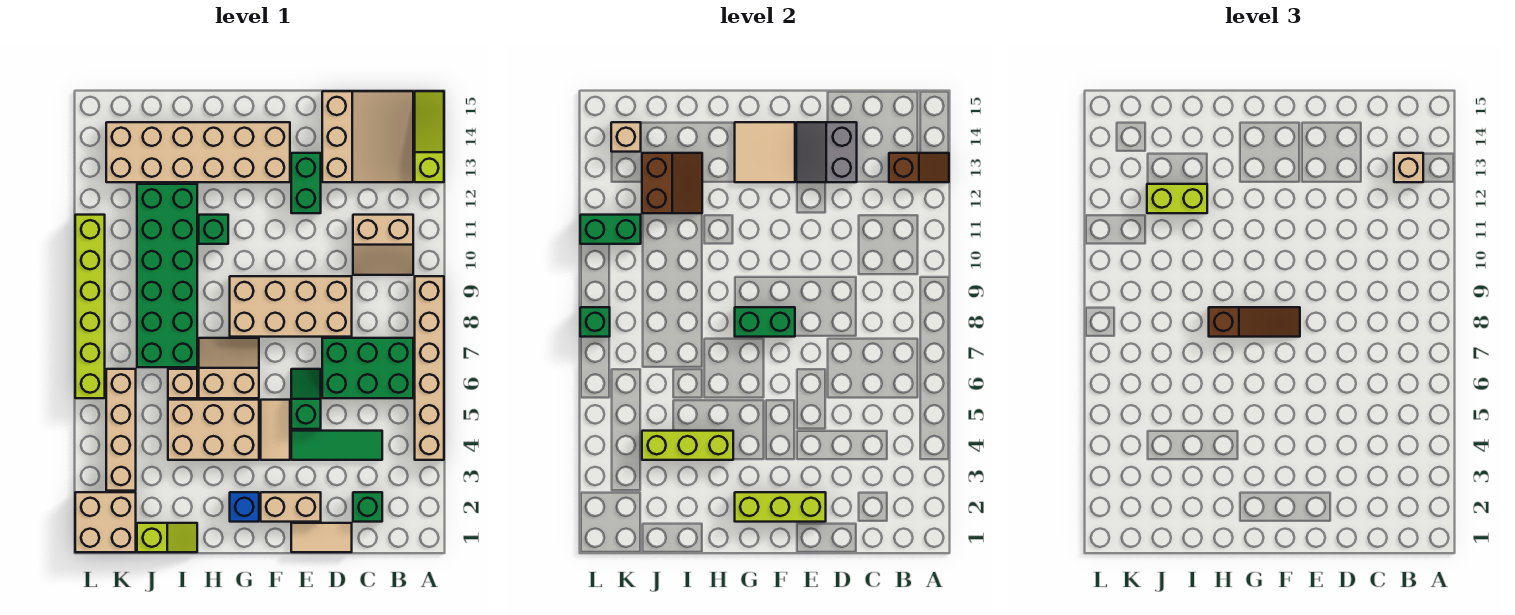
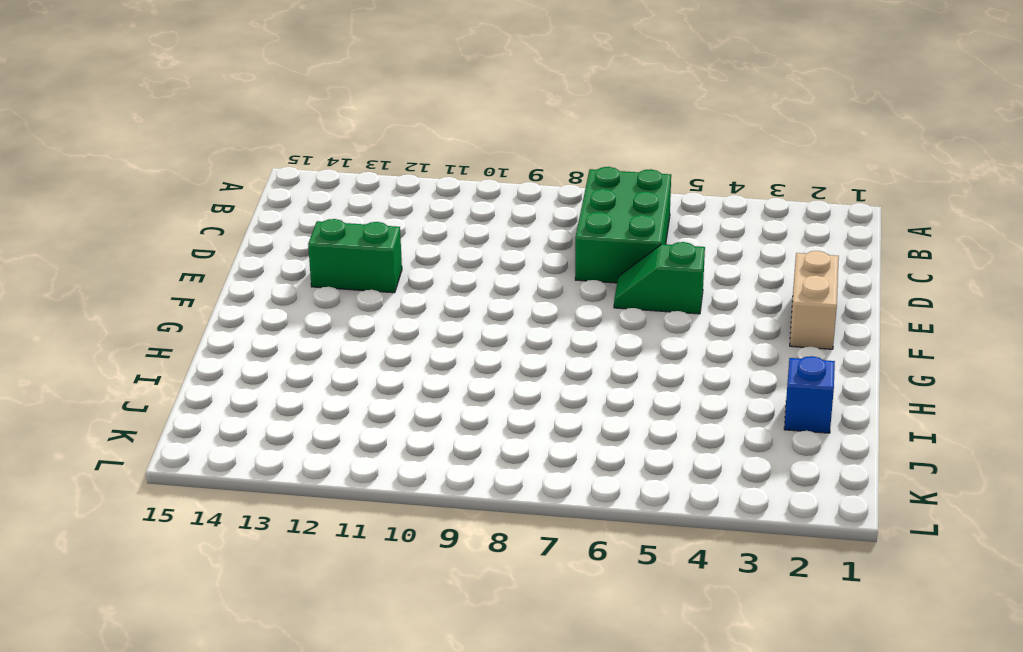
blue brick I2 level 1 -> blue brick G2 level 1
none -> tan brick A4:A9 level 1
none -> lime slope A13:A15 level 1 top 13
none -> tan slope B10:C11 level 1 top 11
none -> tan slope B13:D15 level 1 top D

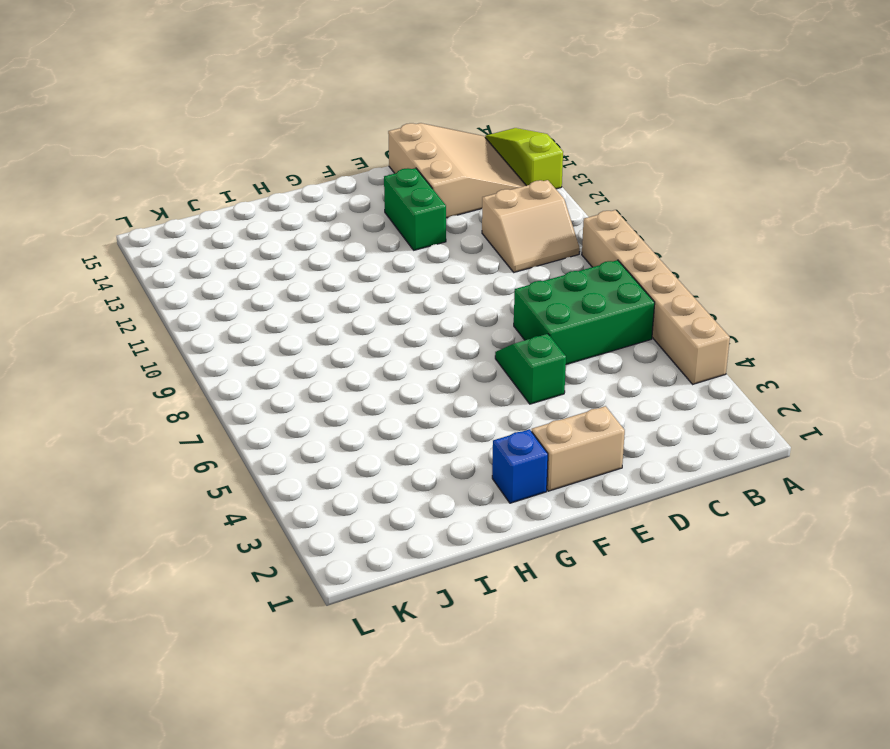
none -> green brick C2 level 1
none -> green tile C4:E4 level 1
none -> tan tile D1:E1 level 1
none -> tan brick D8:G9 level 1

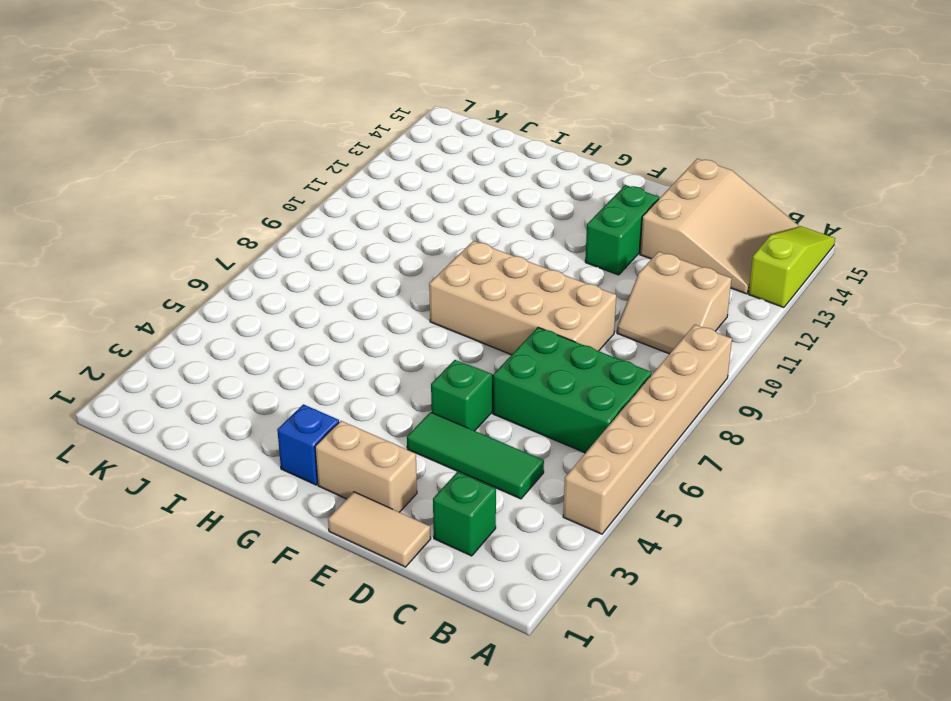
none -> tan tile F4:F5 level 1
none -> tan brick F13:K14 level 1
none -> tan brick G4:I5 level 1
none -> tan slope G6:H7 level 1 top 6

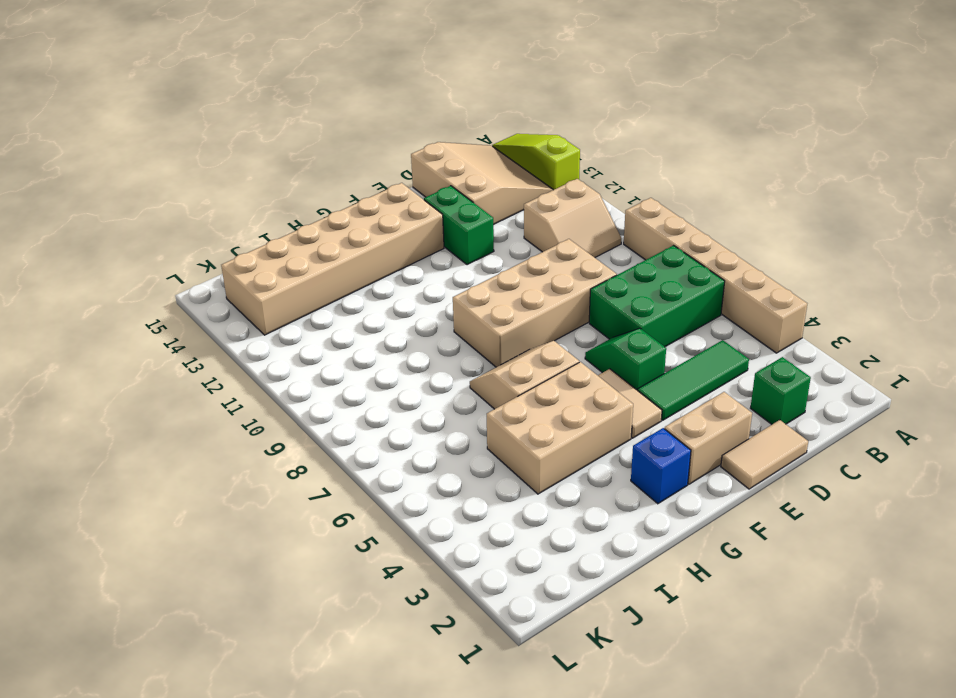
none -> green brick H11 level 1
none -> lime slope I1:J1 level 1 top J
none -> tan brick I6 level 1
none -> green brick I7:J12 level 1

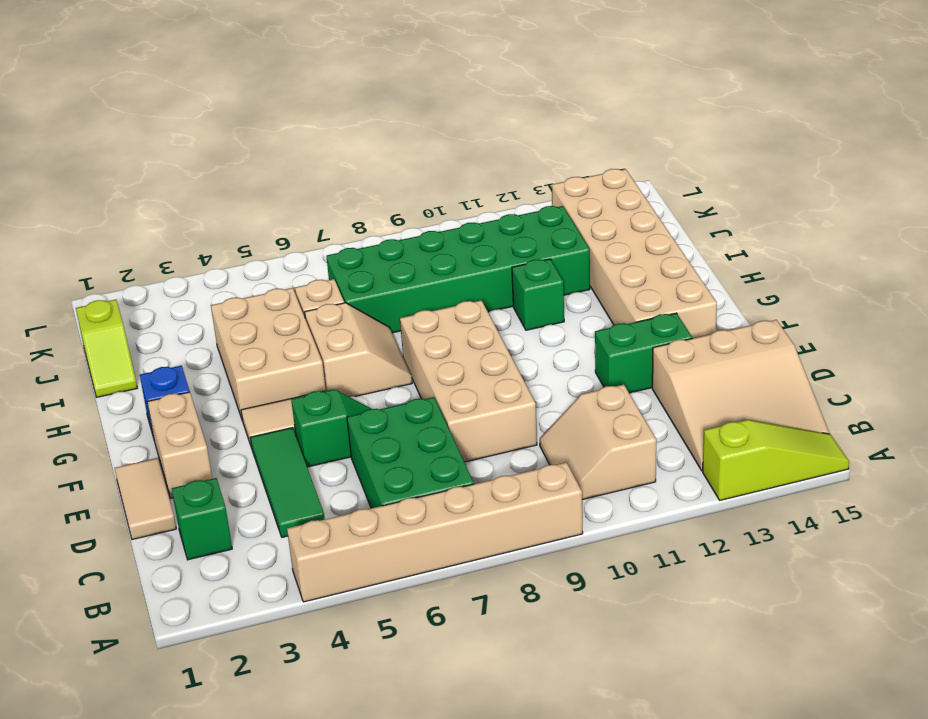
none -> tan brick K1:L2 level 1
none -> tan brick K3:K6 level 1
none -> lime brick L6:L11 level 1
none -> brown slope A13:B13 level 2 top B

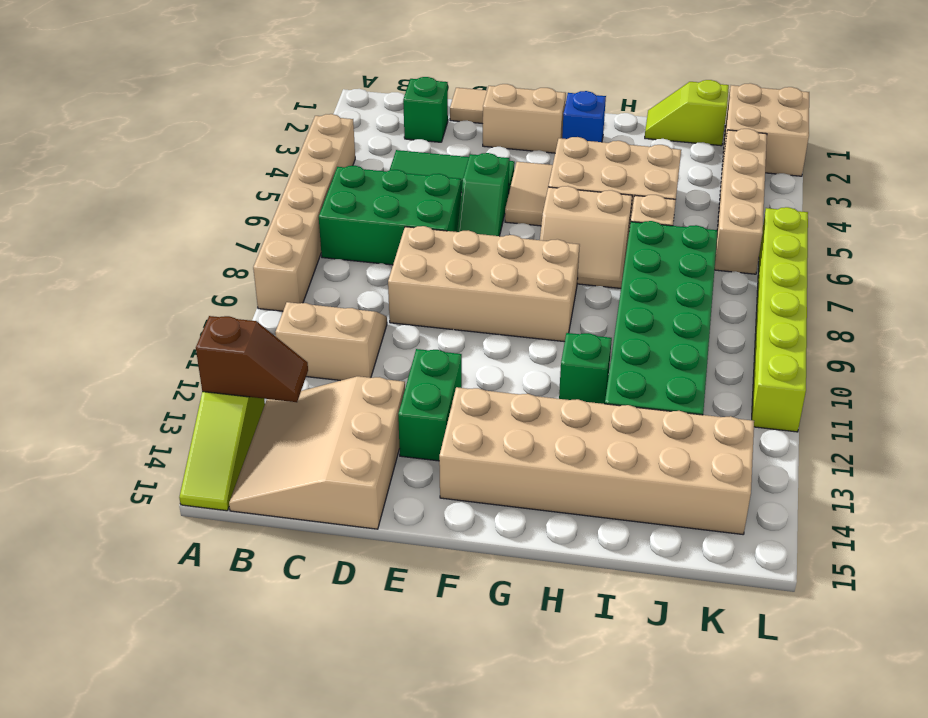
brown slope A13:B13 level 2 top A -> brown slope A13:B13 level 2 top B
none -> grey slope D13:E14 level 2 top D
none -> lime brick E2:G2 level 2
none -> green brick F8:G8 level 2
none -> tan tile F13:G14 level 2

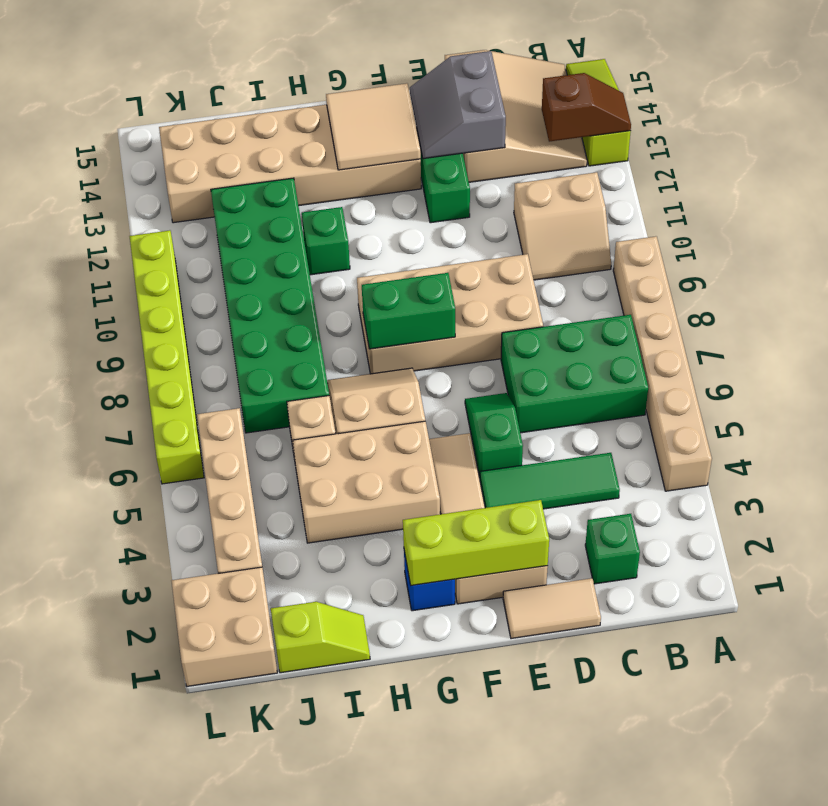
none -> lime brick H4:J4 level 2
none -> brown slope I12:J13 level 2 top J
none -> green brick K11:L11 level 2
none -> tan brick K14 level 2

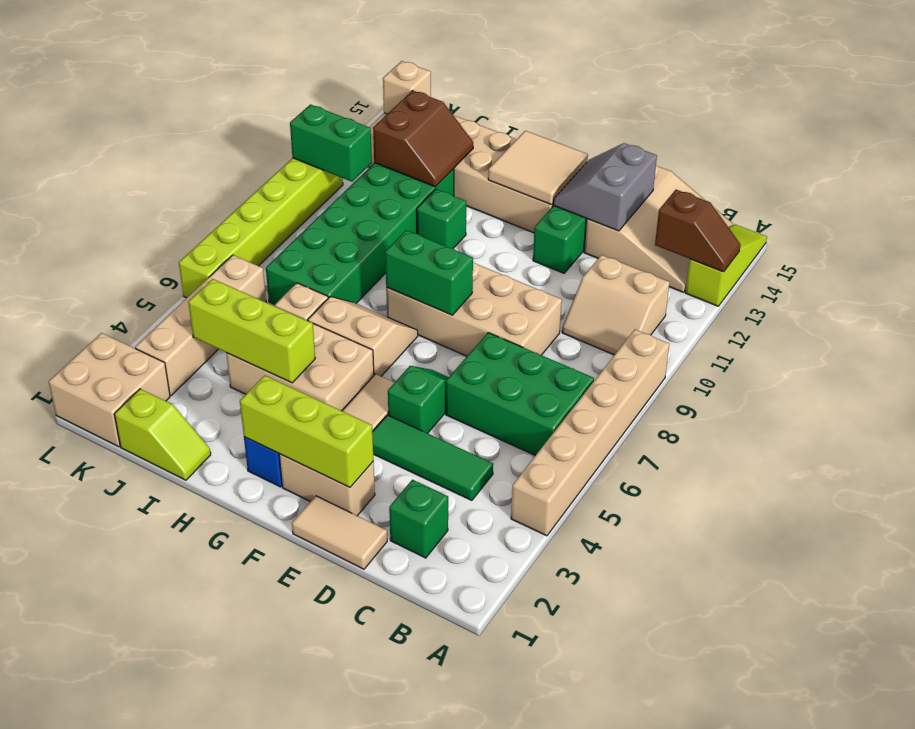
none -> green brick L8 level 2
none -> tan brick B13 level 3
none -> brown slope F8:H8 level 3 top H
none -> lime brick I12:J12 level 3

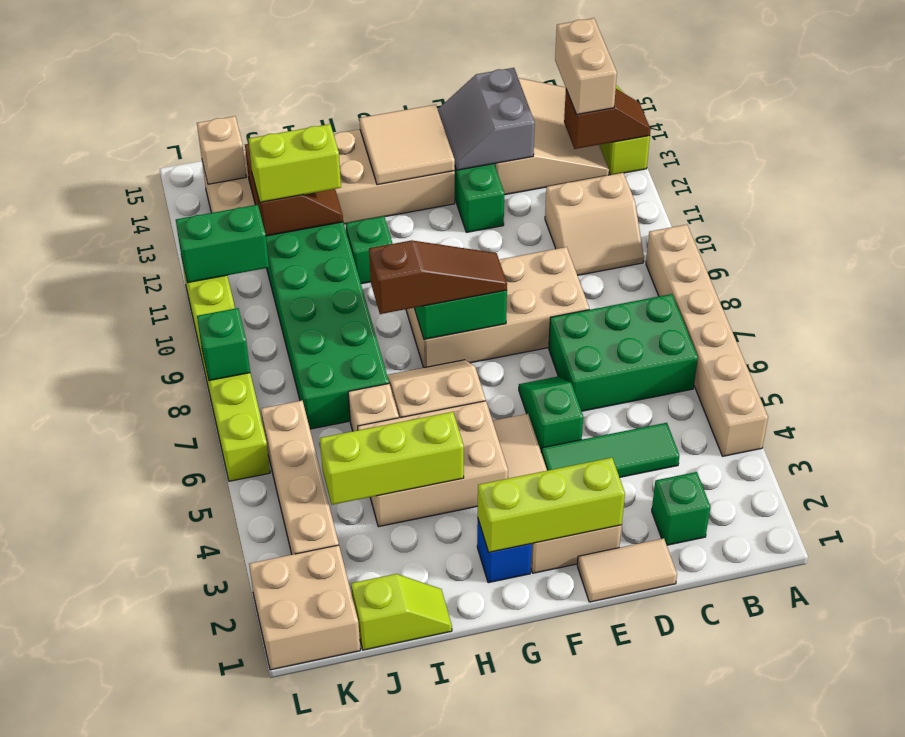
tan brick B13:B14 level 3 -> tan brick B13 level 3

